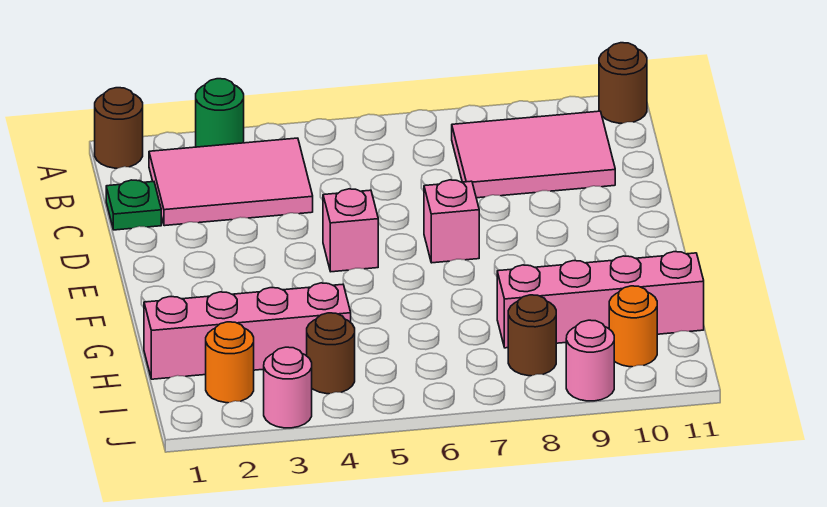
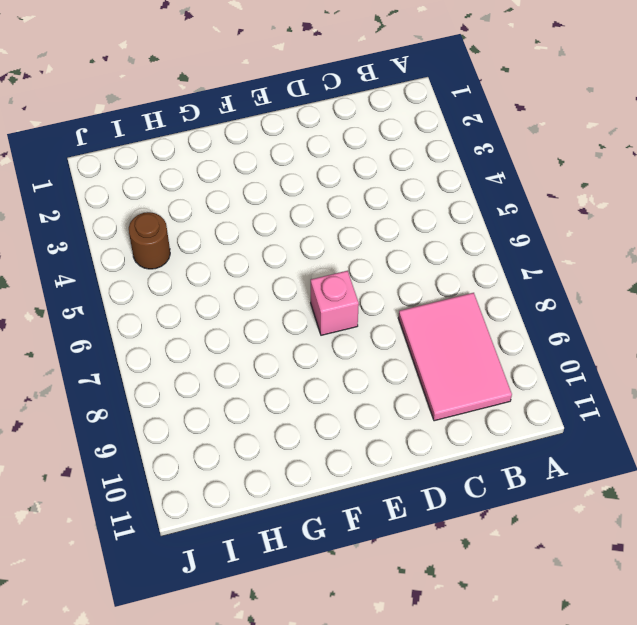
none -> brown round brick A1 level 1
none -> green round brick A3 level 1
none -> brown round brick A11 level 1

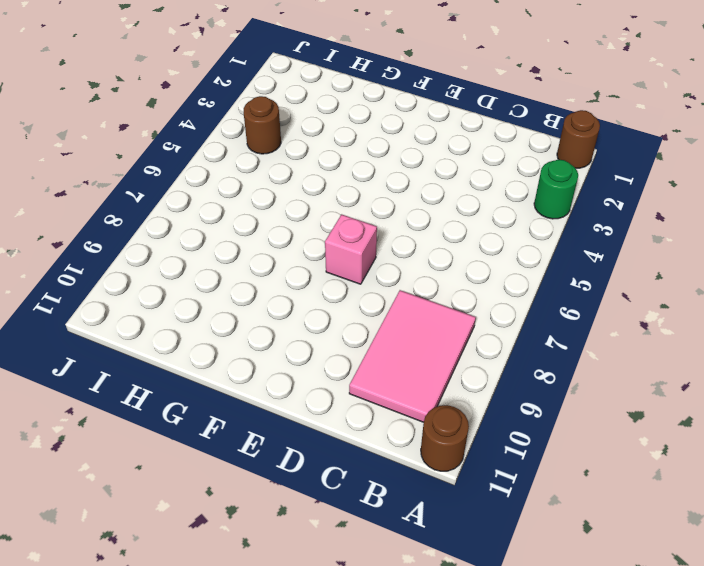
none -> pink tile B2:C4 level 1
none -> green plate C1 level 1
none -> pink brick E5 level 1

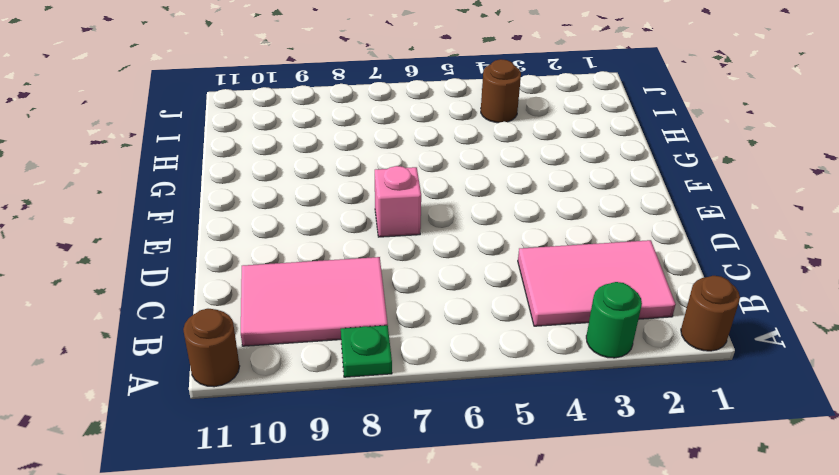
green plate A8 level 1 -> green plate C1 level 1
none -> pink brick E5 level 1
none -> pink brick H1:H4 level 1
none -> pink brick H8:H11 level 1

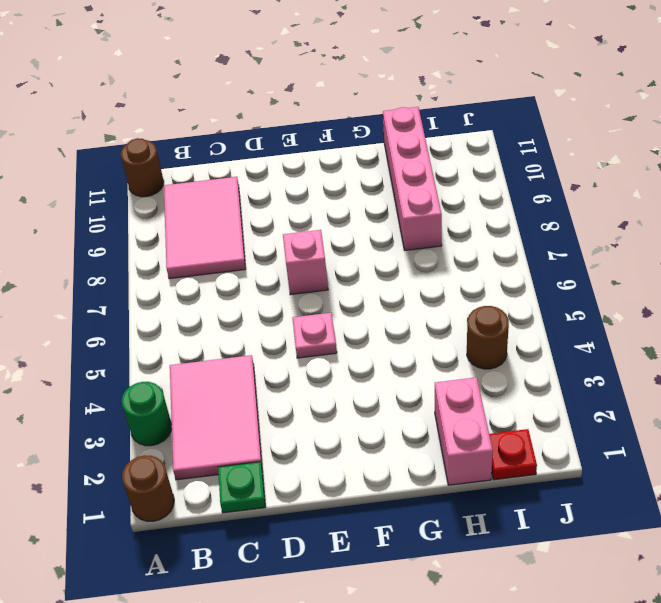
pink plate E5 level 1 -> pink brick E5 level 1
pink brick H1:H2 level 1 -> pink brick H1:H4 level 1
red plate I1 level 1 -> none
none -> orange round brick I2 level 1
none -> brown round brick I8 level 1
none -> orange round brick I10 level 1

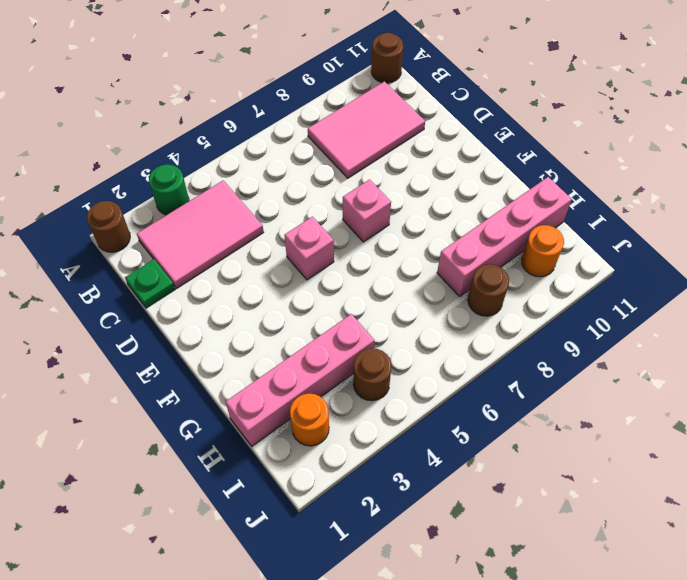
none -> pink round brick J3 level 1
none -> pink round brick J9 level 1

